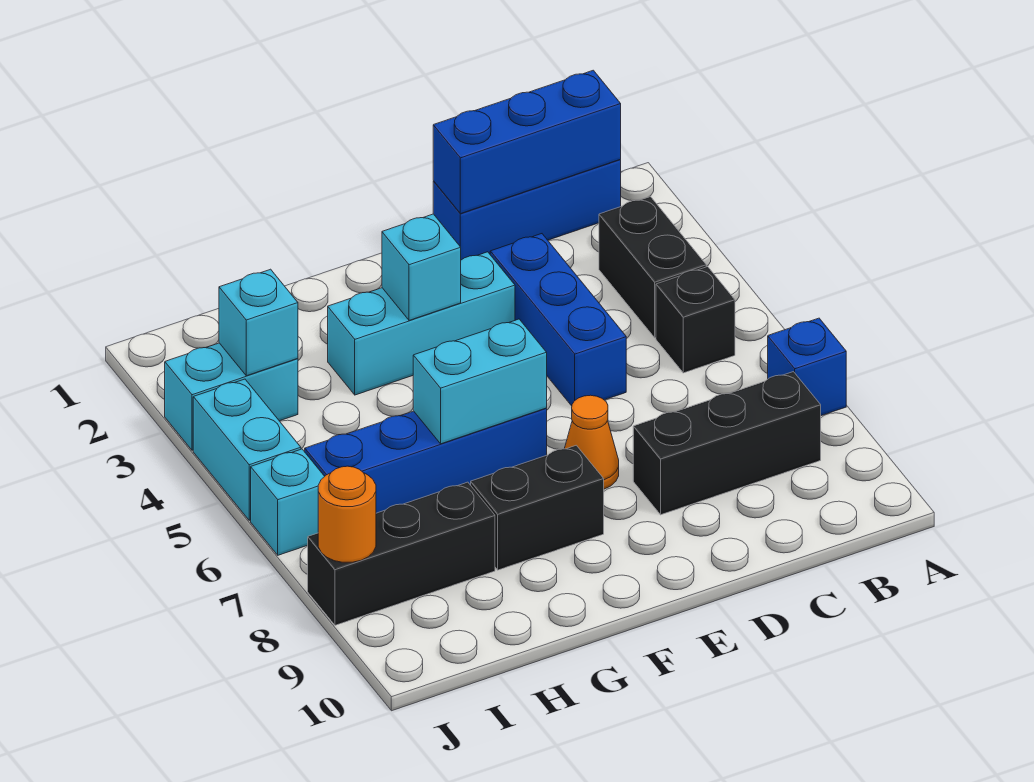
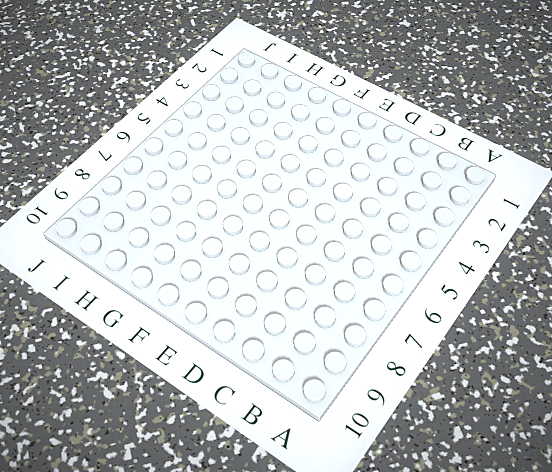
none -> blue brick A7 level 1
none -> blue brick B1:D1 level 1
none -> black brick B3:B4 level 1

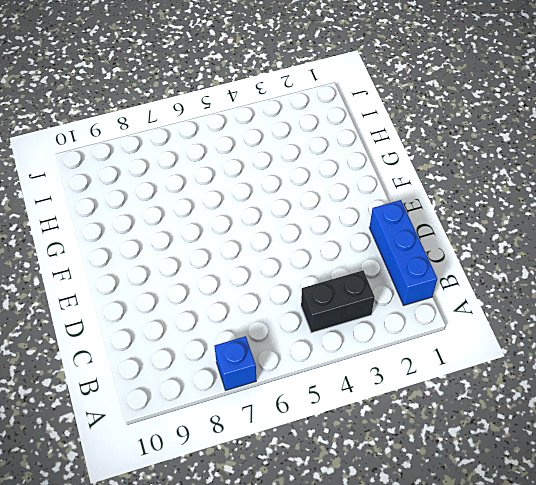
none -> black brick B5 level 1
none -> black brick B8:D8 level 1
none -> blue brick D3:D5 level 1

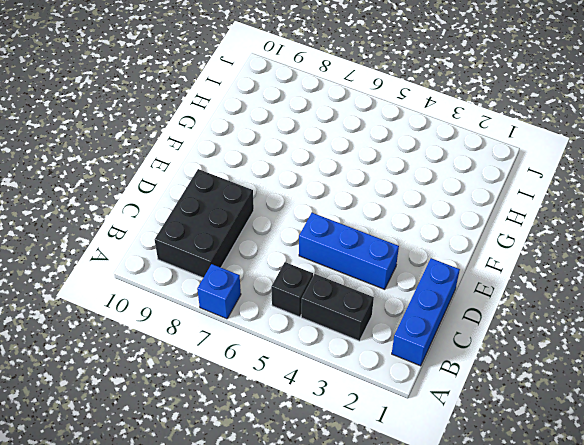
black brick B8:D9 level 1 -> black brick B8:D8 level 1
none -> cyan brick E3:G3 level 1
none -> orange cone E7 level 1
none -> blue brick F6:I6 level 1

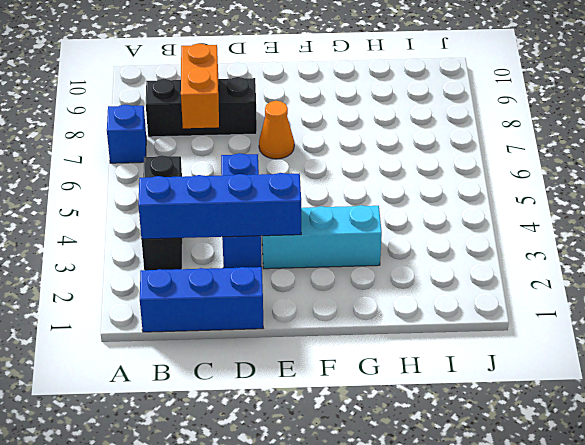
blue brick B3:E3 level 2 -> blue brick F6:I6 level 1
orange brick C7:C8 level 2 -> none
none -> black brick F8:G8 level 1
none -> black brick H8:J8 level 1
none -> cyan brick I3:J3 level 1

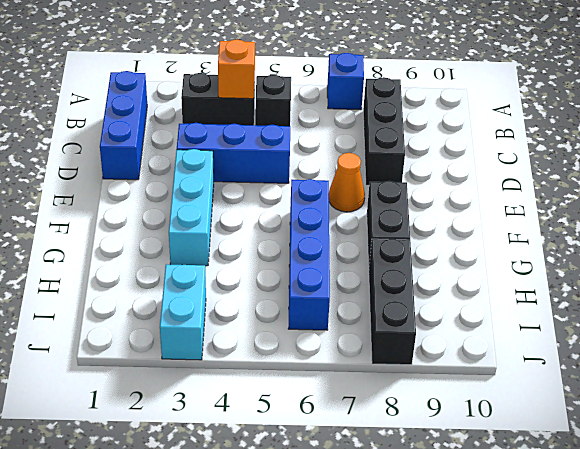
orange brick B4 level 2 -> none
none -> cyan brick J4:J5 level 1
none -> cyan brick J6 level 1
none -> blue brick B1:D1 level 2

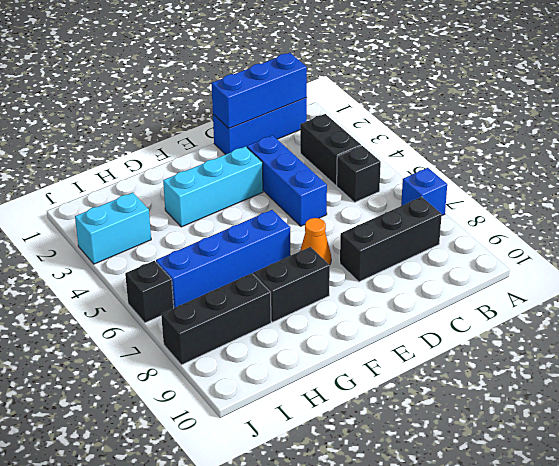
black brick J6 level 1 -> cyan brick J6 level 1
none -> cyan brick J4:J5 level 1
none -> cyan brick F3 level 2
none -> cyan brick F6:G6 level 2

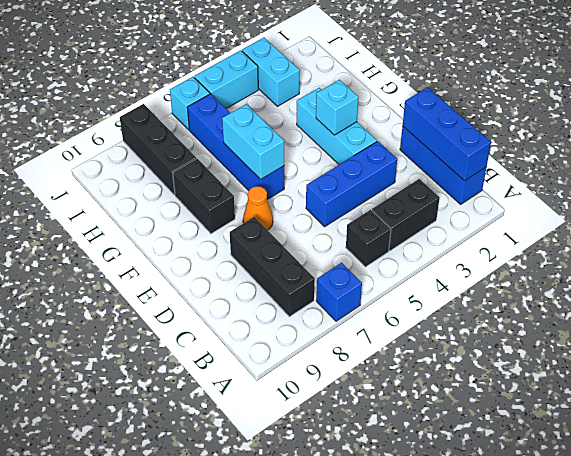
none -> cyan brick I3 level 2
none -> orange round brick J8 level 2

